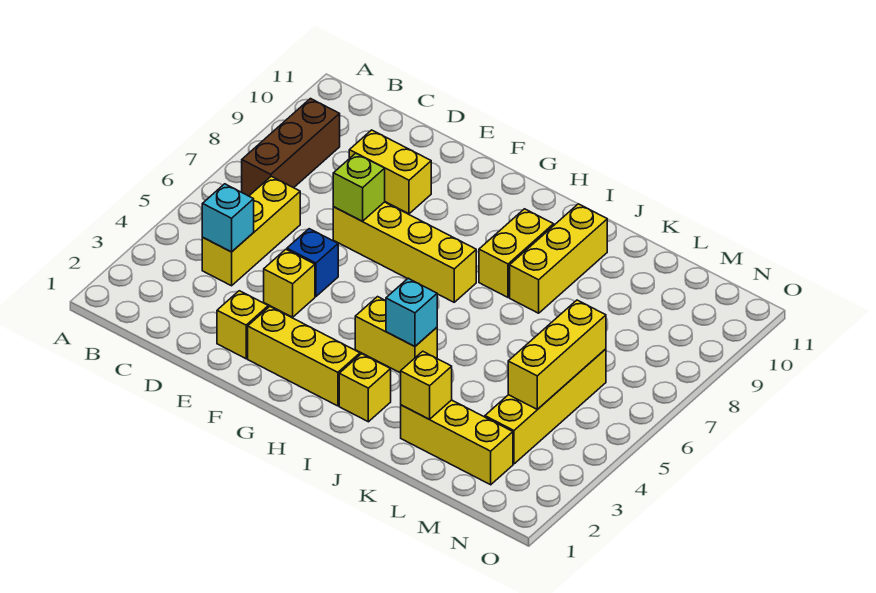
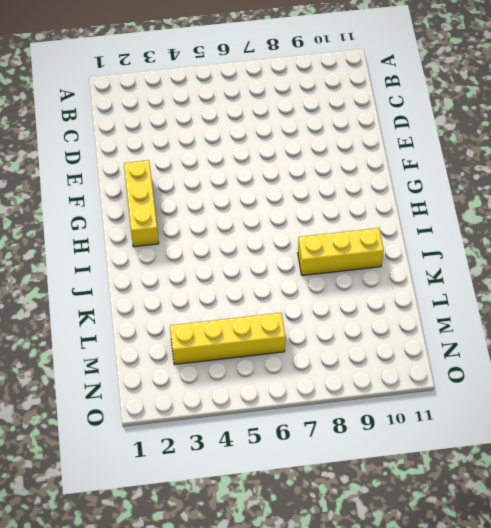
none -> brown brick B7:B9 level 1
none -> yellow brick C4:C6 level 1
none -> yellow brick D9:E9 level 1

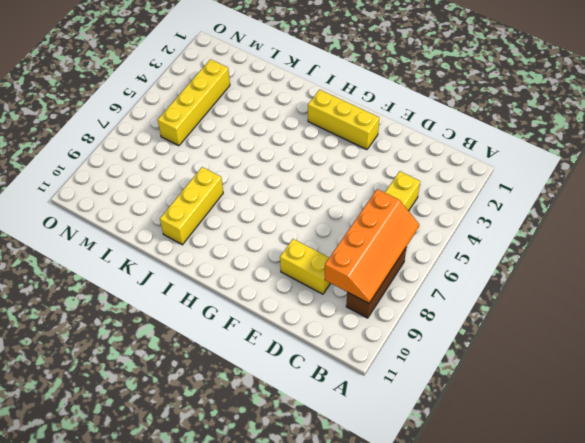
orange slope B6:C9 level 2 top C -> none
none -> yellow brick E2 level 1
none -> yellow brick E4 level 1
none -> blue brick E5 level 1

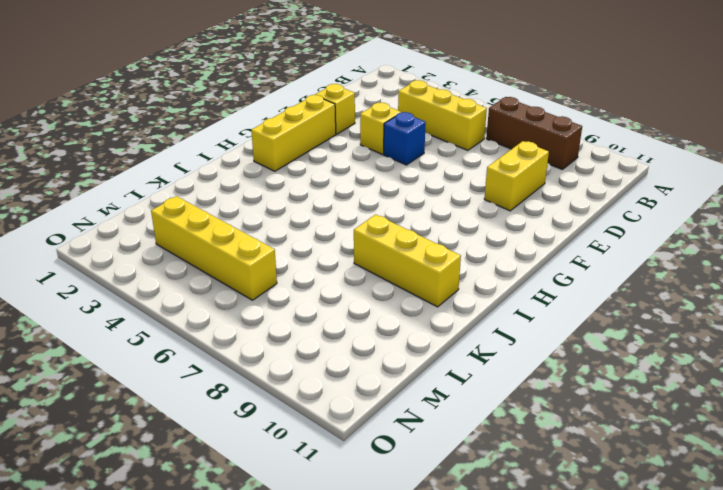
none -> yellow brick E7:H7 level 1
none -> yellow brick H4:I4 level 1
none -> yellow brick I2 level 1

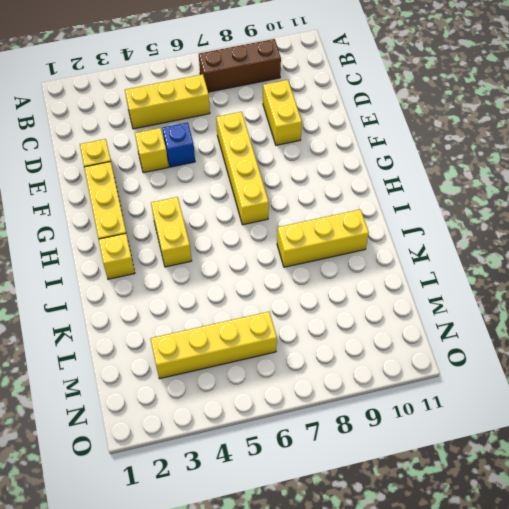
none -> yellow brick I8:I9 level 1
none -> yellow brick K2:M2 level 1
none -> cyan brick C4 level 2

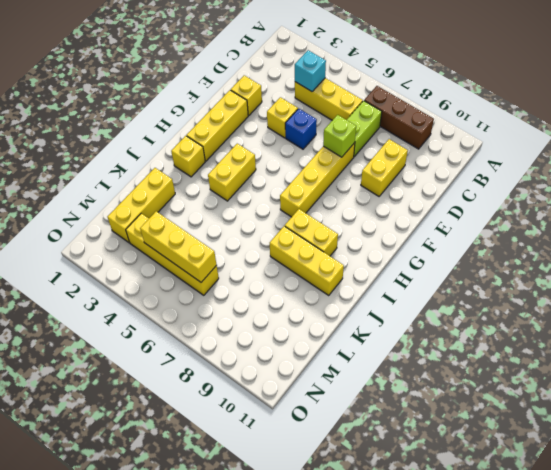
lime brick C7:D7 level 1 -> none
none -> cyan brick I4 level 2
none -> yellow brick K2 level 2

